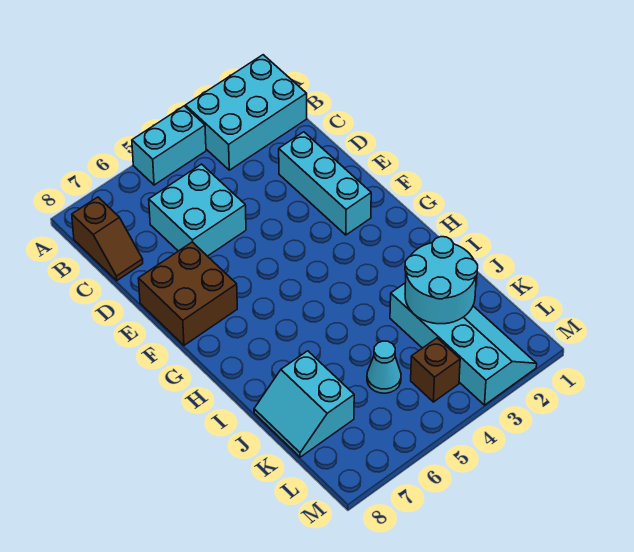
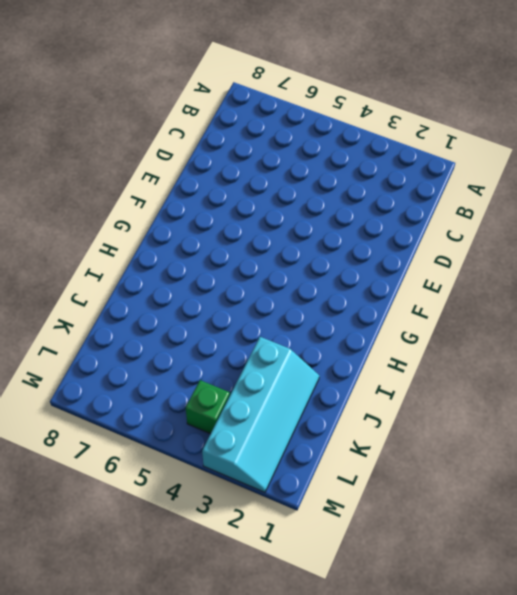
green brick L4 level 1 -> brown brick L4 level 1
none -> cyan brick A1:B3 level 1
none -> cyan brick A4:A5 level 1

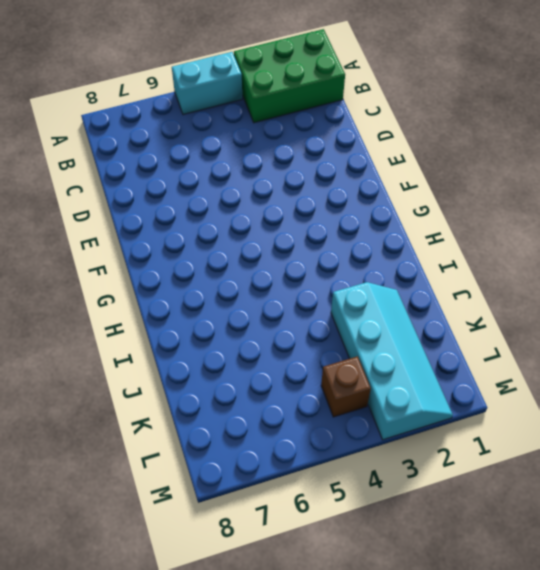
green brick A1:B3 level 1 -> cyan brick A1:B3 level 1
none -> brown slope B8:C8 level 1 top B
none -> cyan brick C5:D6 level 1

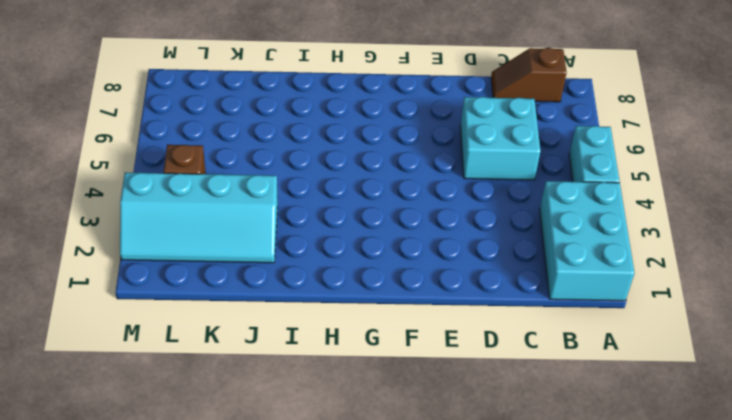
none -> cyan brick D2:F2 level 1
none -> brown brick E7:F8 level 1

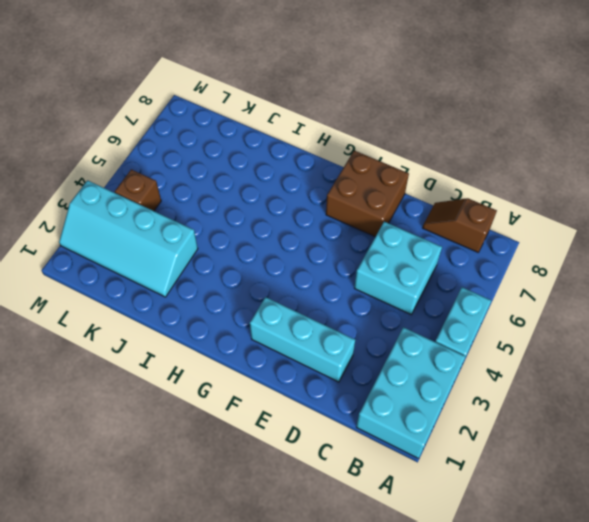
none -> cyan slope J7:K8 level 1 top 7
none -> cyan cone K5 level 1

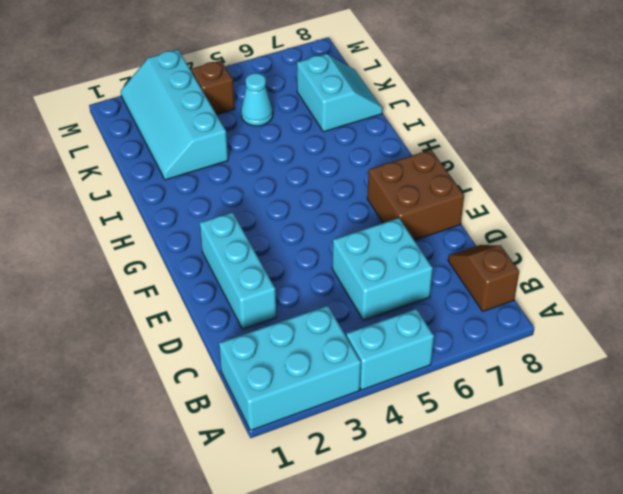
none -> cyan round brick J2:K3 level 2

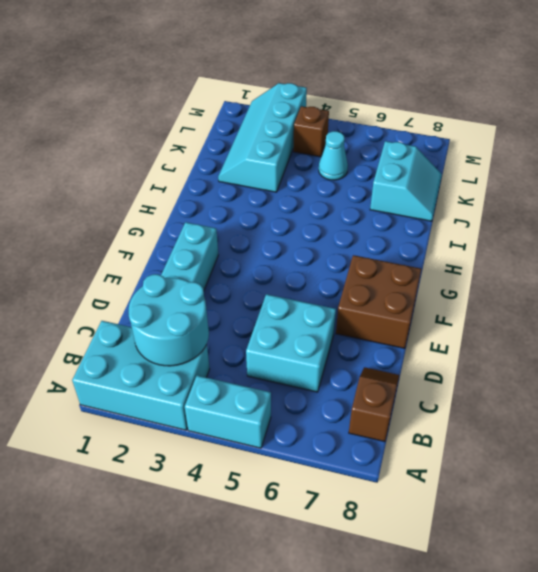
cyan round brick B2:C3 level 2 -> cyan round brick J2:K3 level 2

